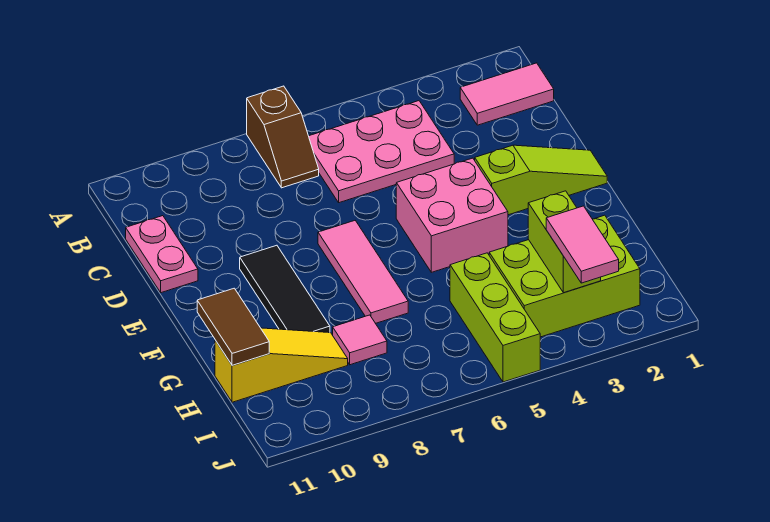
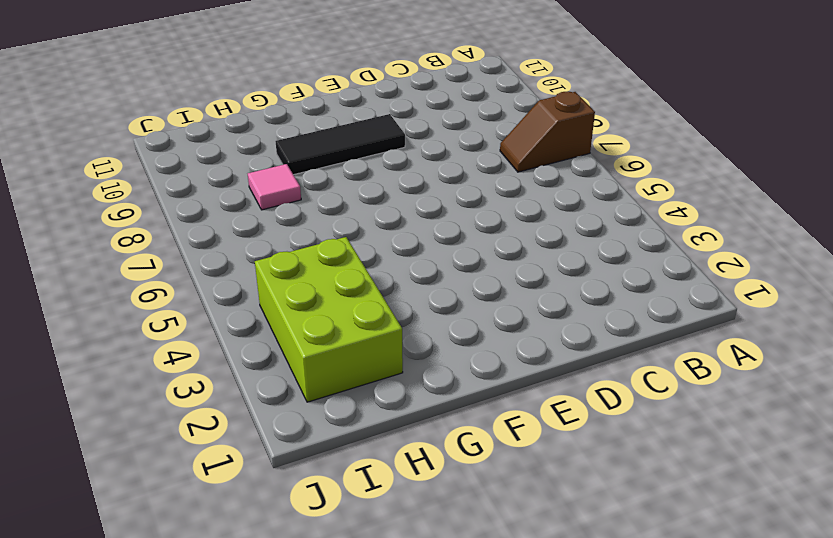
none -> pink tile B1:B2 level 1
none -> pink plate B4:C6 level 1
none -> pink plate C11:D11 level 1

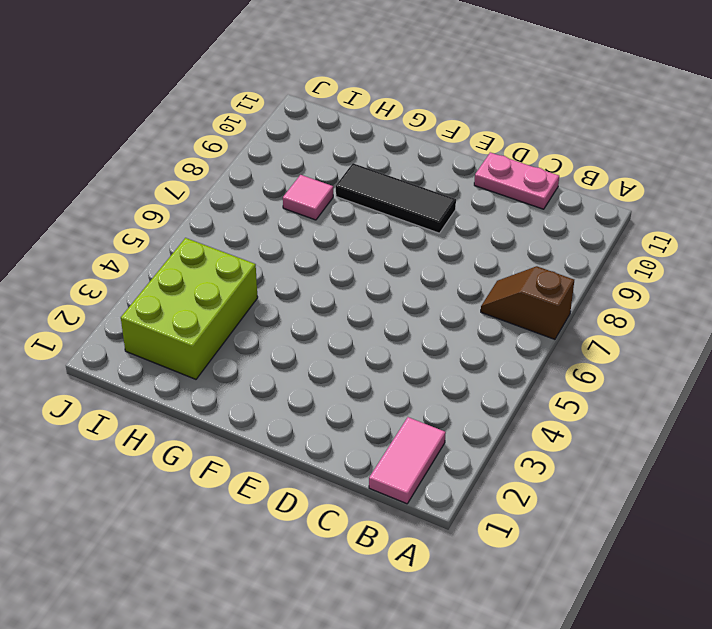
none -> pink plate B4:C6 level 1
none -> lime slope E1:E3 level 1 top 3
none -> pink brick E4:F5 level 1

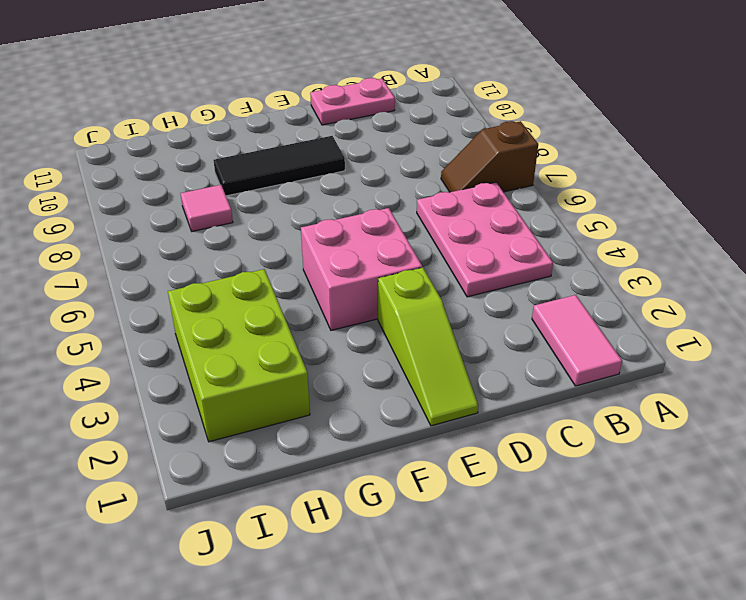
none -> pink tile E7:G7 level 1
none -> lime brick H5:J5 level 1
none -> yellow slope H9:H11 level 1 top 11

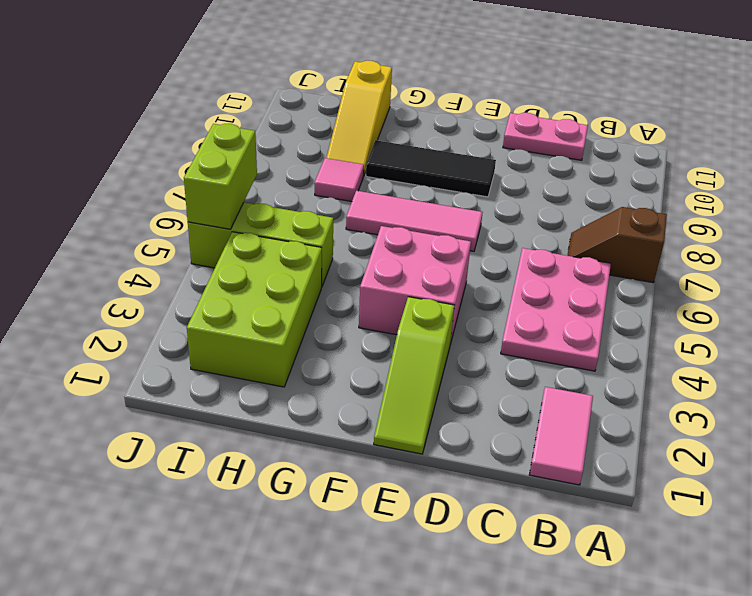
lime brick J5:J6 level 2 -> lime brick H3:I3 level 2
none -> brown tile G11:H11 level 2
none -> pink tile I3:J3 level 3

